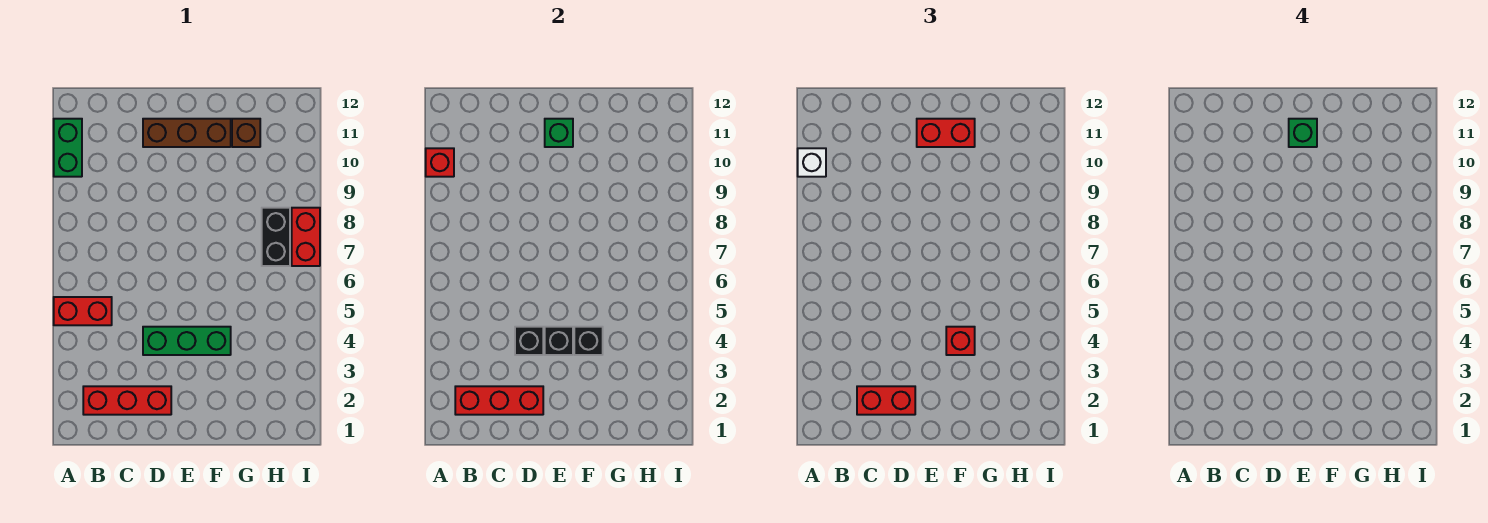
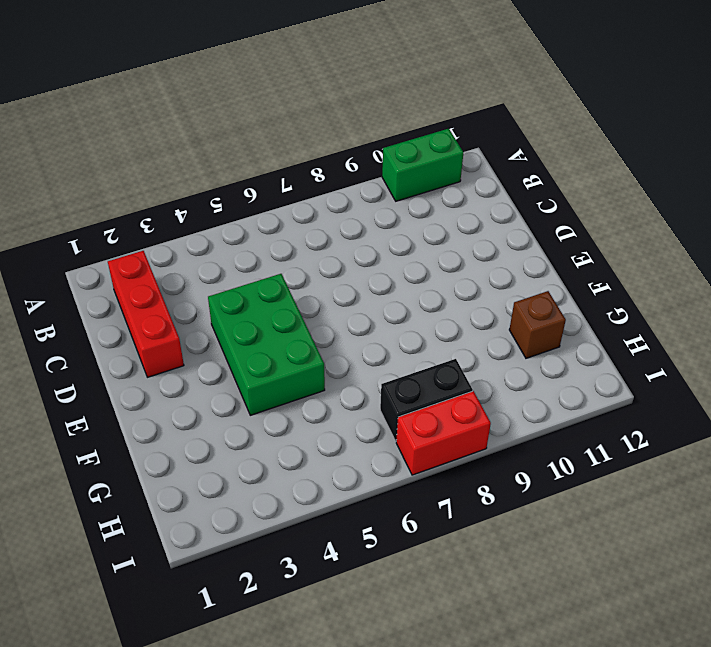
green brick D4:F5 level 1 -> green brick D4:F4 level 1
none -> red brick A5:B5 level 1
none -> brown brick D11:F11 level 1
none -> red brick A10 level 2

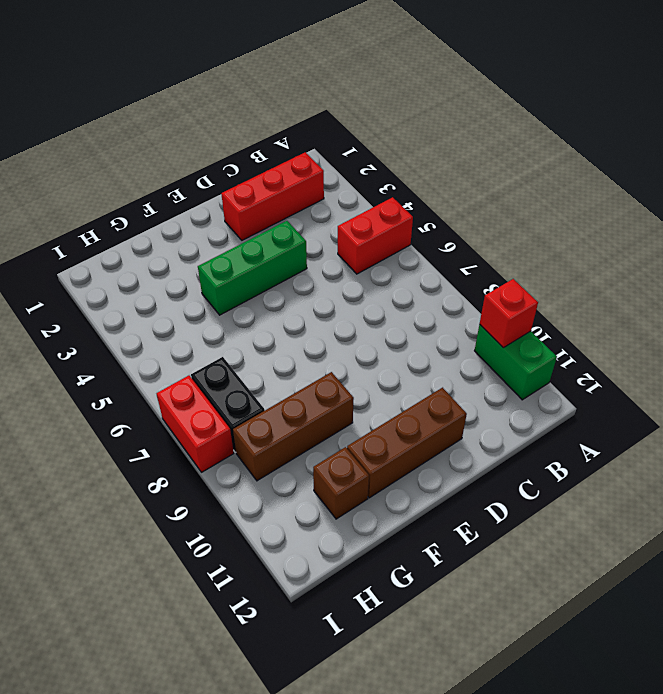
brown brick F9:H9 level 1 -> none
none -> red brick B2:D2 level 2
none -> black brick D4 level 2
none -> black brick E4 level 2

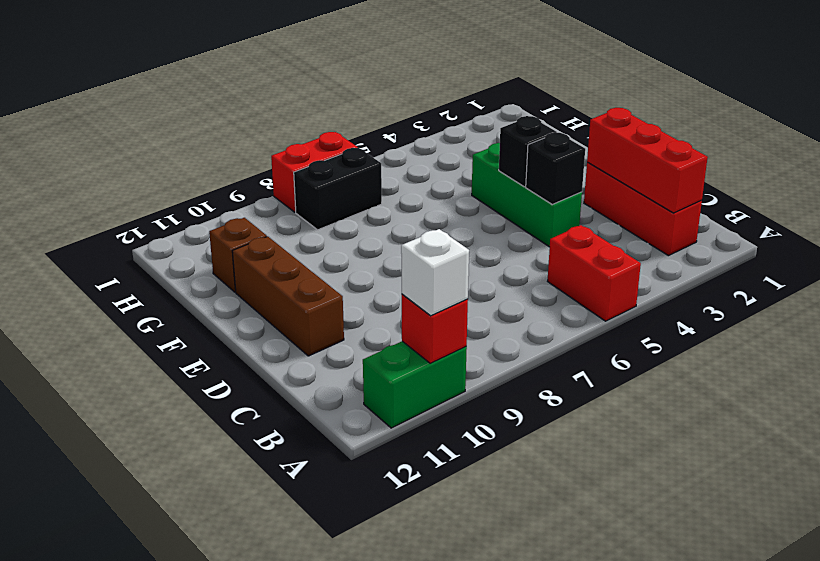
none -> green brick E11 level 2
none -> black brick F4 level 2
none -> red brick C2:D2 level 3

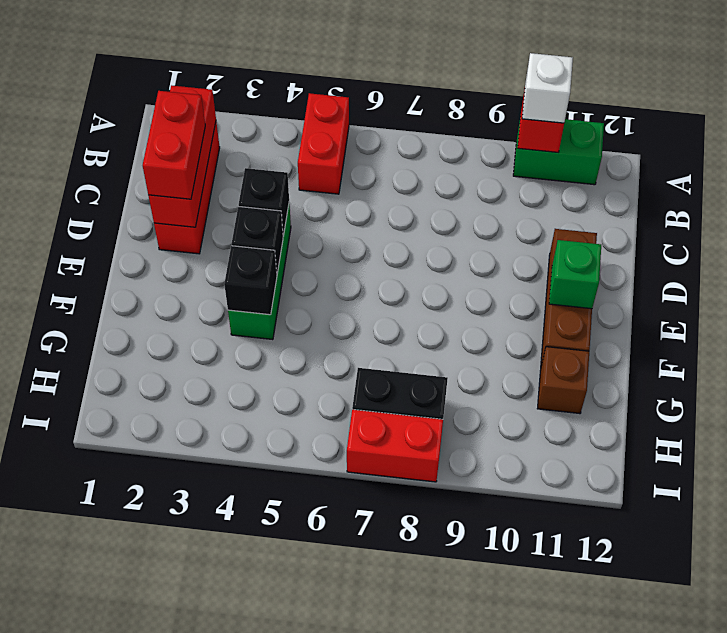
none -> red brick E11:F11 level 3
none -> red brick F4 level 3
none -> green brick E11 level 4

